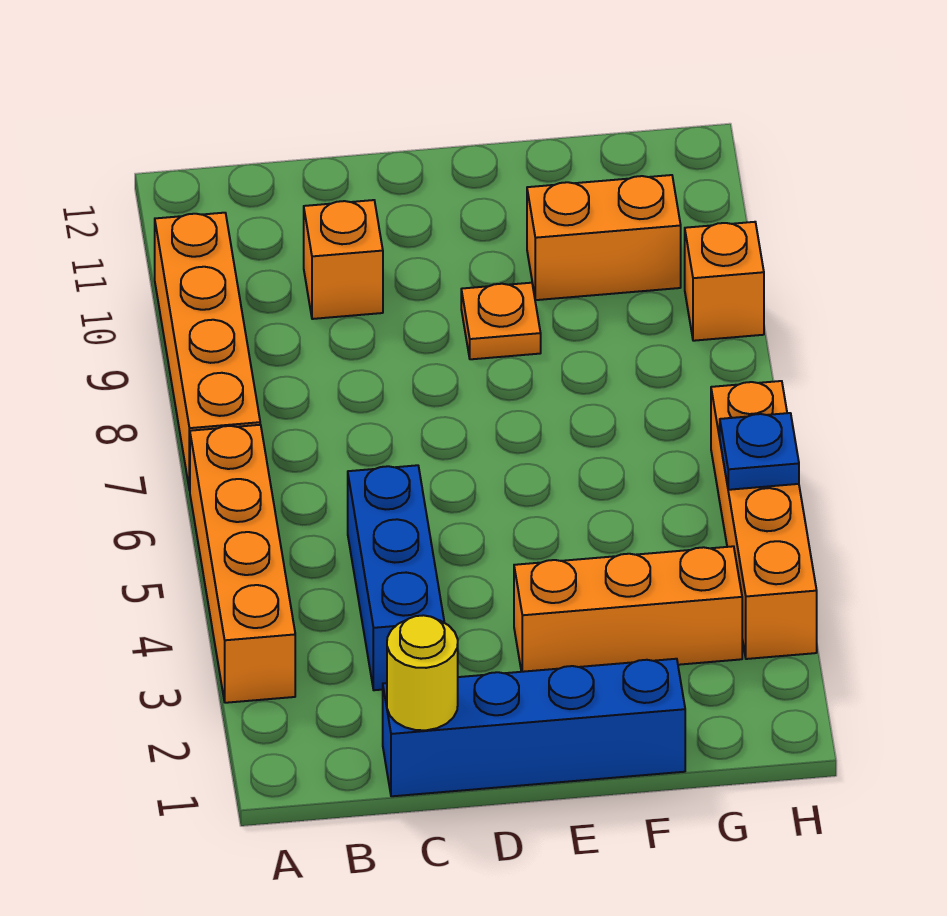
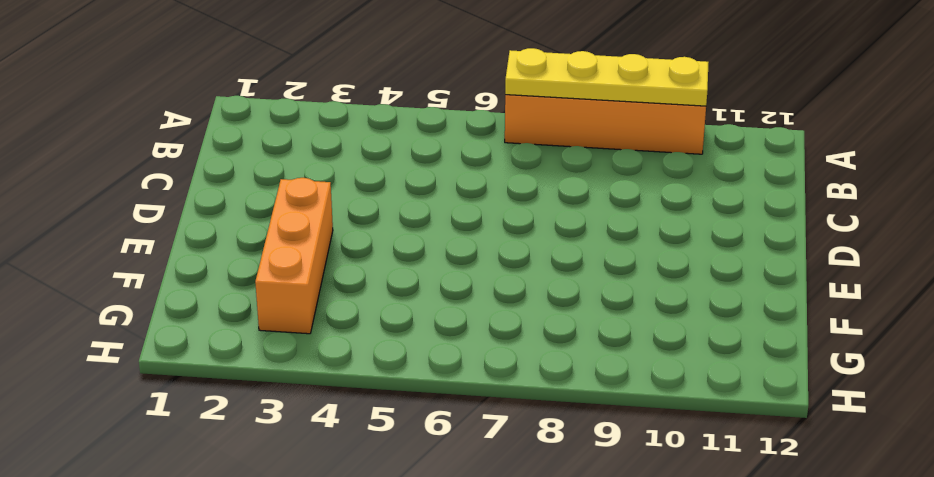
yellow plate A7:A10 level 2 -> none
none -> orange brick A3:A6 level 1
none -> blue brick C1:F1 level 1
none -> blue brick C3:C5 level 1

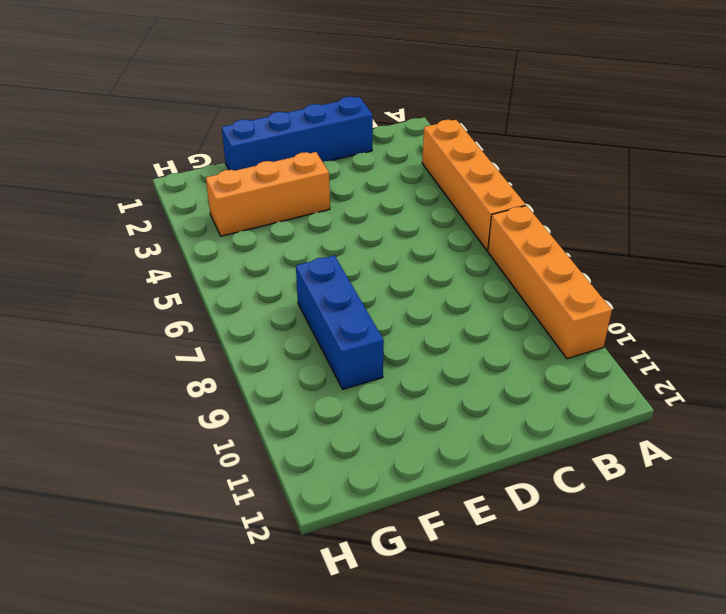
blue brick F7:F9 level 1 -> blue brick C3:C5 level 1
none -> orange brick C10 level 1
none -> orange plate E9 level 1
none -> orange brick F10:G10 level 1

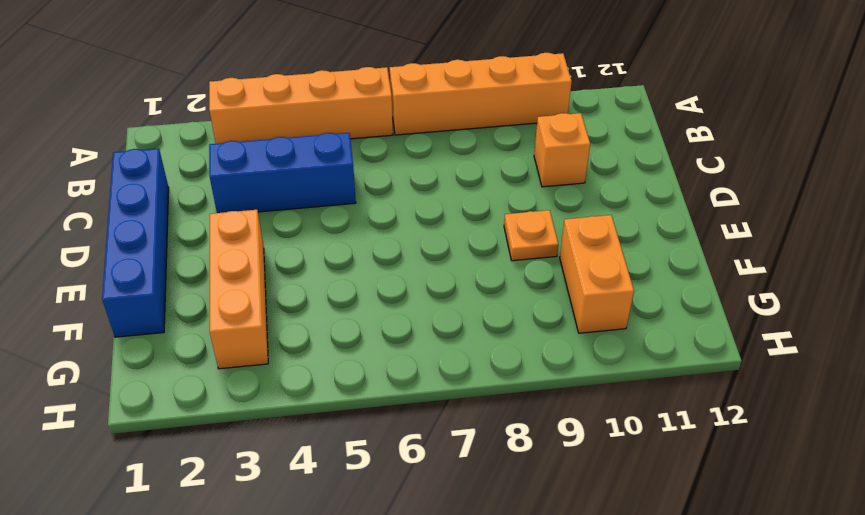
none -> orange brick H3:H6 level 1
none -> orange brick H9 level 1
none -> yellow round brick C1 level 2

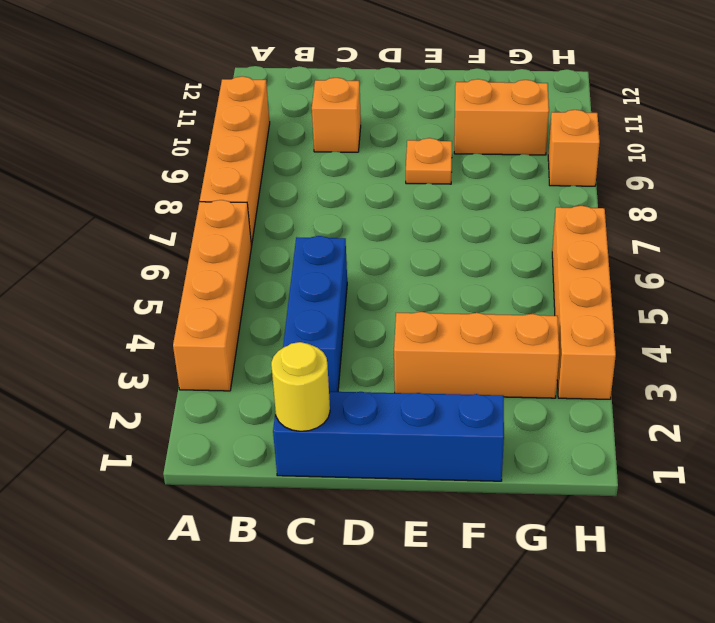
none -> blue plate H5 level 2

